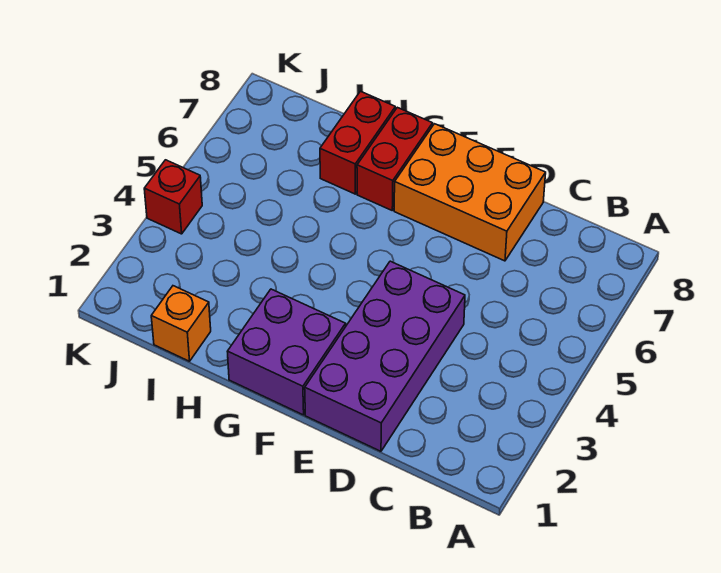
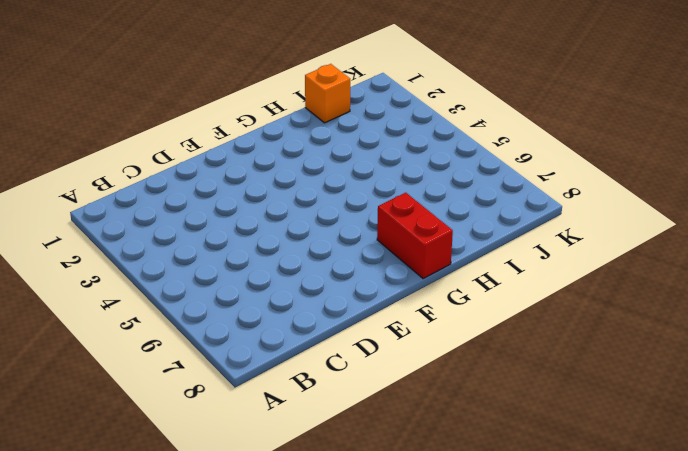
none -> purple brick D1:E4 level 1
none -> orange brick D7:F8 level 1

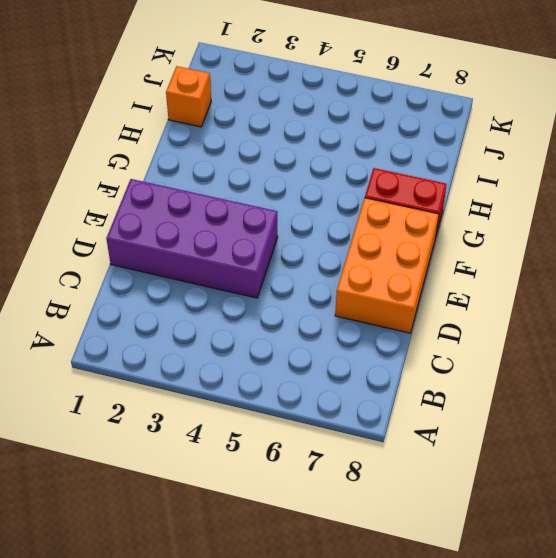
none -> purple brick F1:G2 level 1
none -> red brick H7:H8 level 1

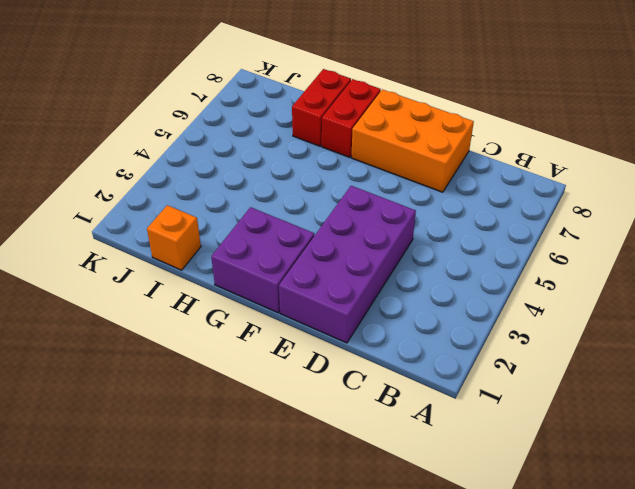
none -> red brick K4 level 1

